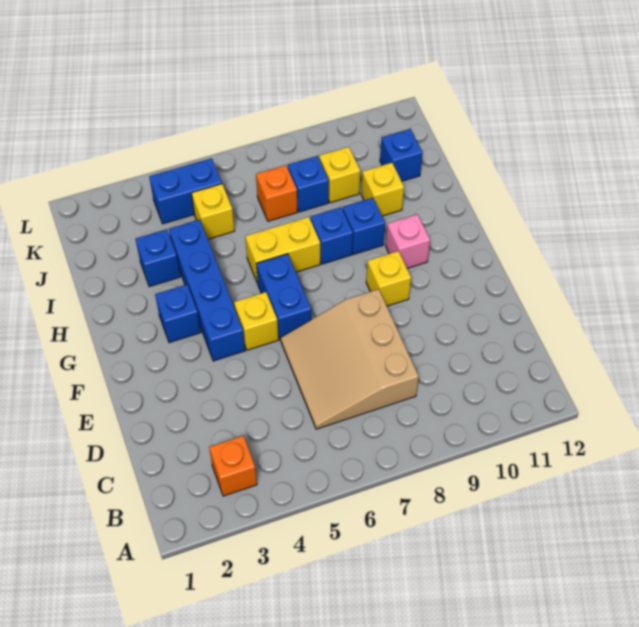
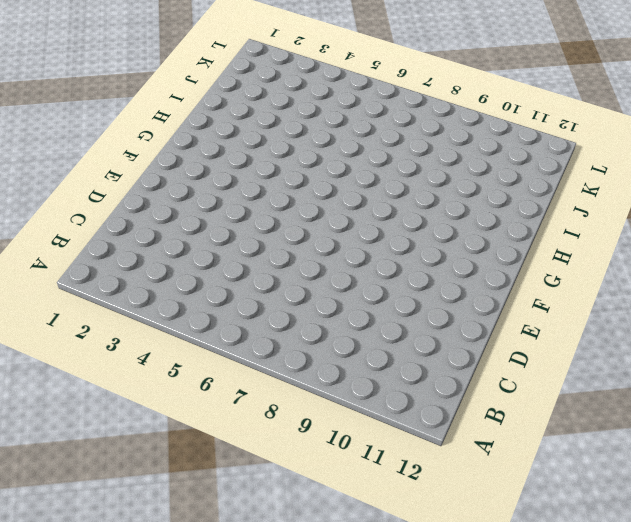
none -> orange brick B3 level 1
none -> tan slope C6:E8 level 1 top 8
none -> blue brick F4:I4 level 1

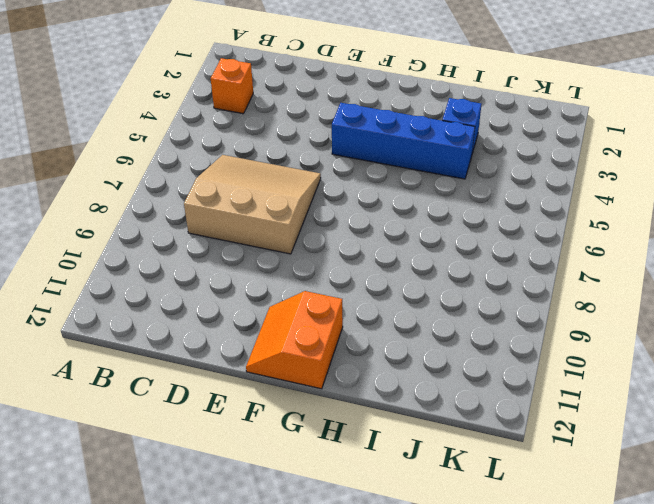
orange slope F11:G12 level 1 top G -> none
none -> yellow brick F5 level 1
none -> blue brick F6:G6 level 1
none -> yellow brick F9 level 1

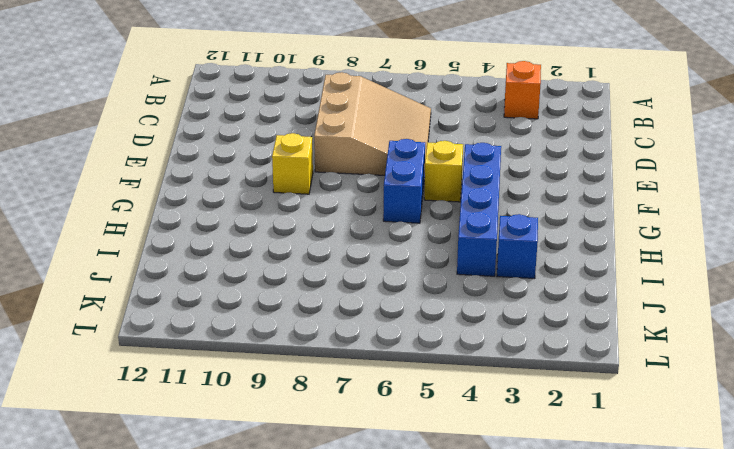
none -> blue brick G3 level 1
none -> pink brick G10 level 1
none -> yellow brick H6:H7 level 1

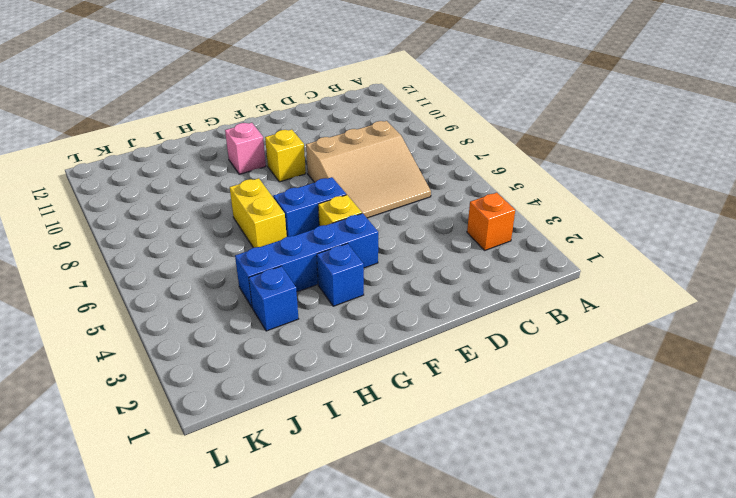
none -> blue brick H8 level 1
none -> blue brick H9 level 1
none -> yellow brick I10 level 1

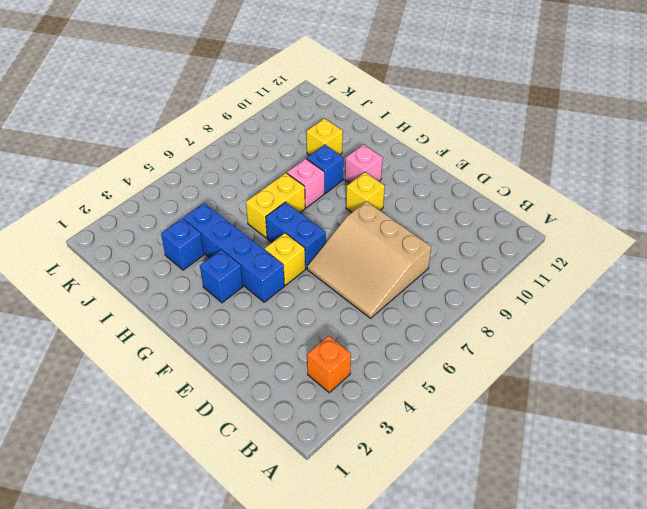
pink brick H8 level 1 -> blue brick H8 level 1
none -> yellow brick J5 level 1
none -> orange brick J7 level 1
none -> blue brick J8 level 1

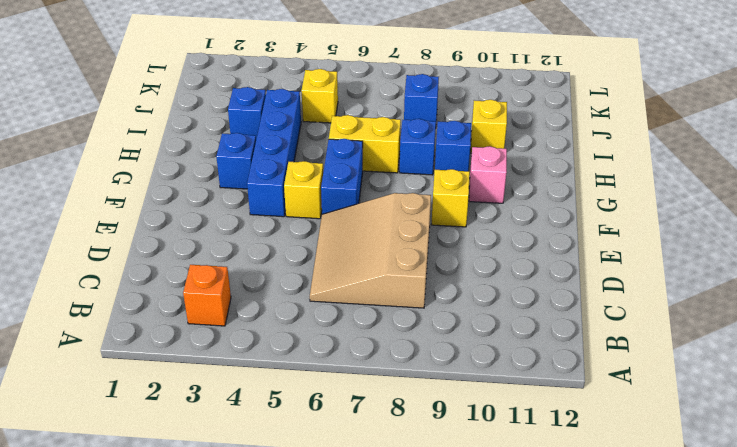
none -> orange brick J7 level 1
none -> yellow brick J9 level 1
none -> blue brick J11 level 1

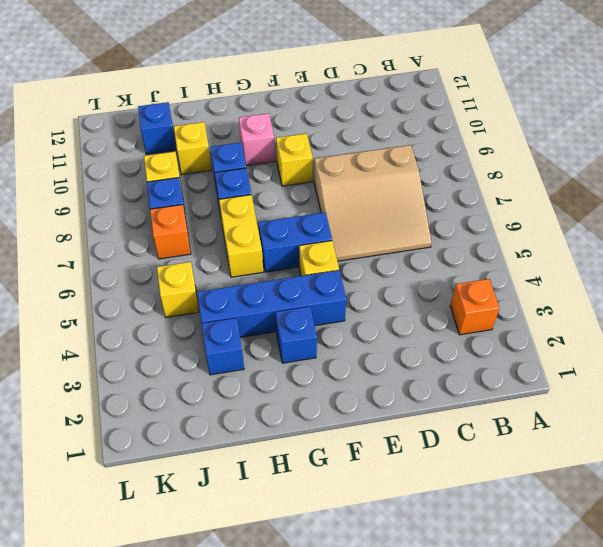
none -> blue brick K4:K5 level 1

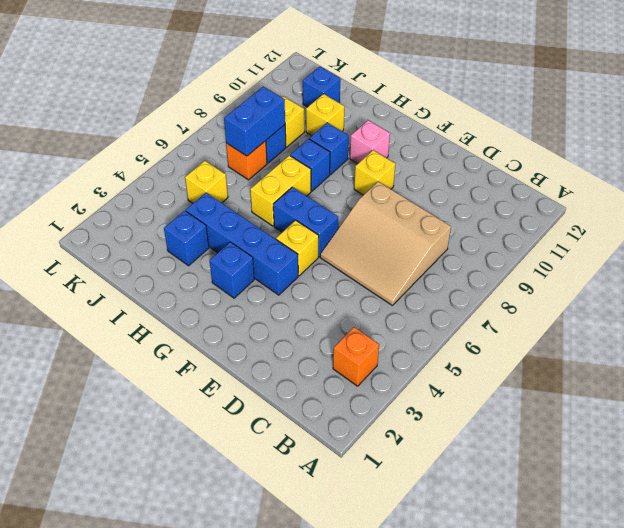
blue brick J7:J8 level 2 -> blue brick K4:K5 level 1

